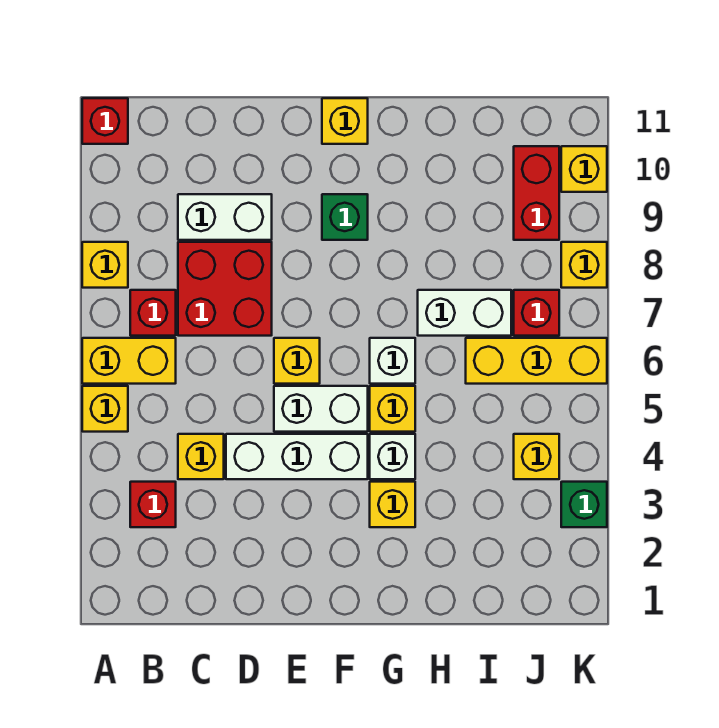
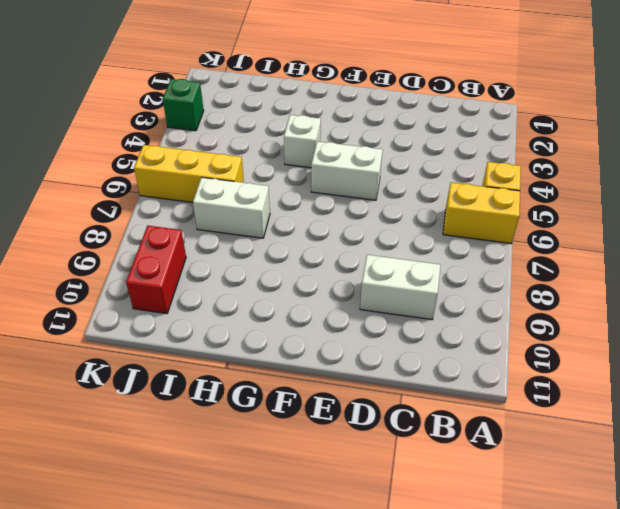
none -> yellow brick A8 level 1
none -> red brick A11 level 1
none -> red brick B3 level 1

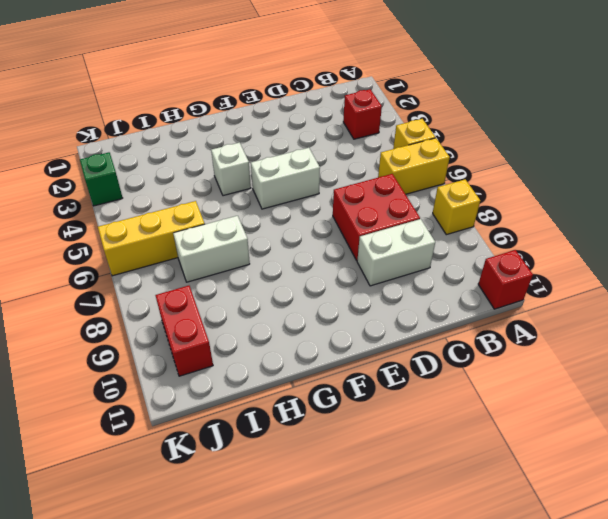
none -> red brick B7 level 1
none -> yellow brick C4 level 1
none -> white brick D4:F4 level 1

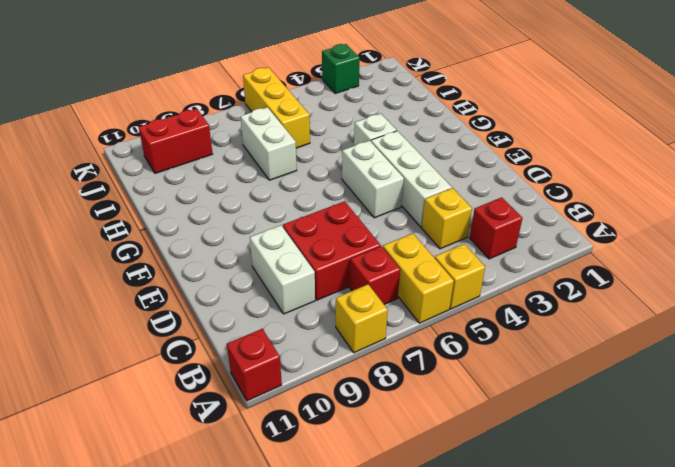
none -> yellow brick E6 level 1
none -> green brick F9 level 1
none -> yellow brick F11 level 1

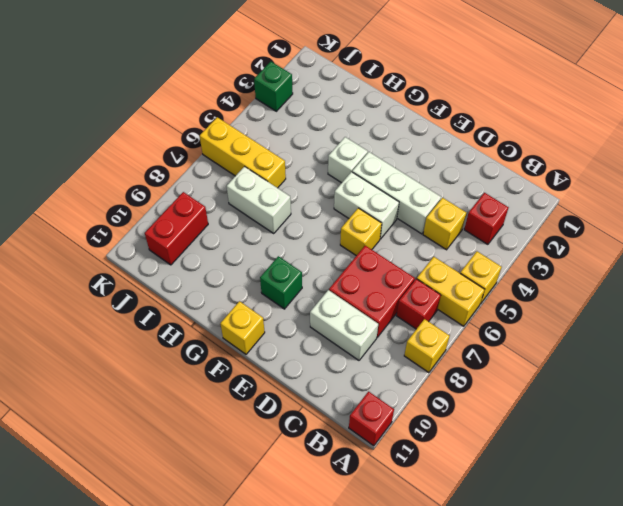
none -> yellow brick G3 level 1
none -> yellow brick G5 level 1
none -> white brick G6 level 1

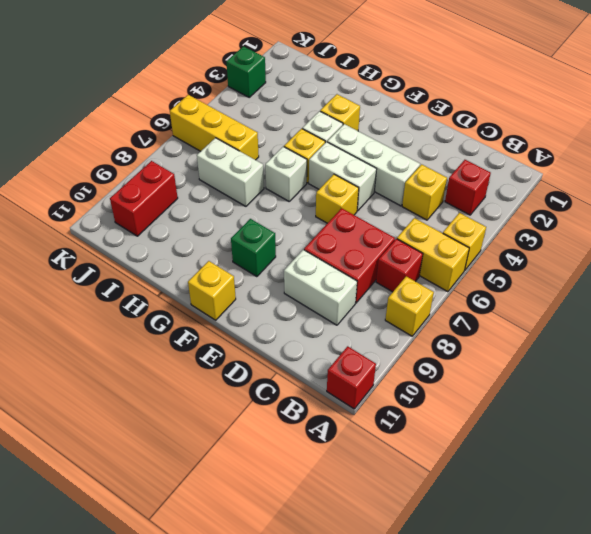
none -> yellow brick J4 level 1
none -> red brick J7 level 1
none -> yellow brick K8 level 1

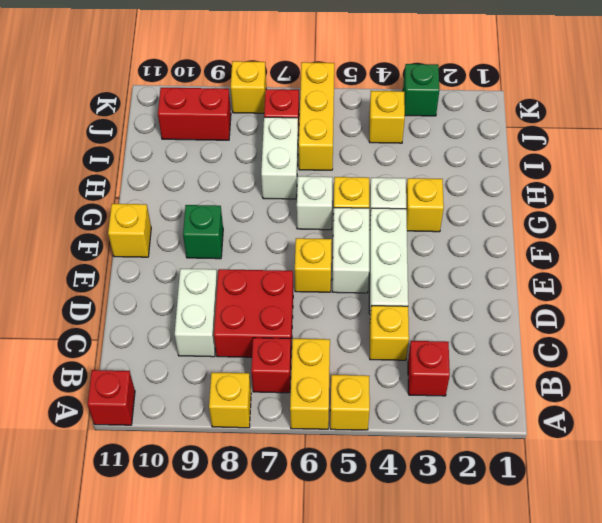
none -> yellow brick K10 level 1

